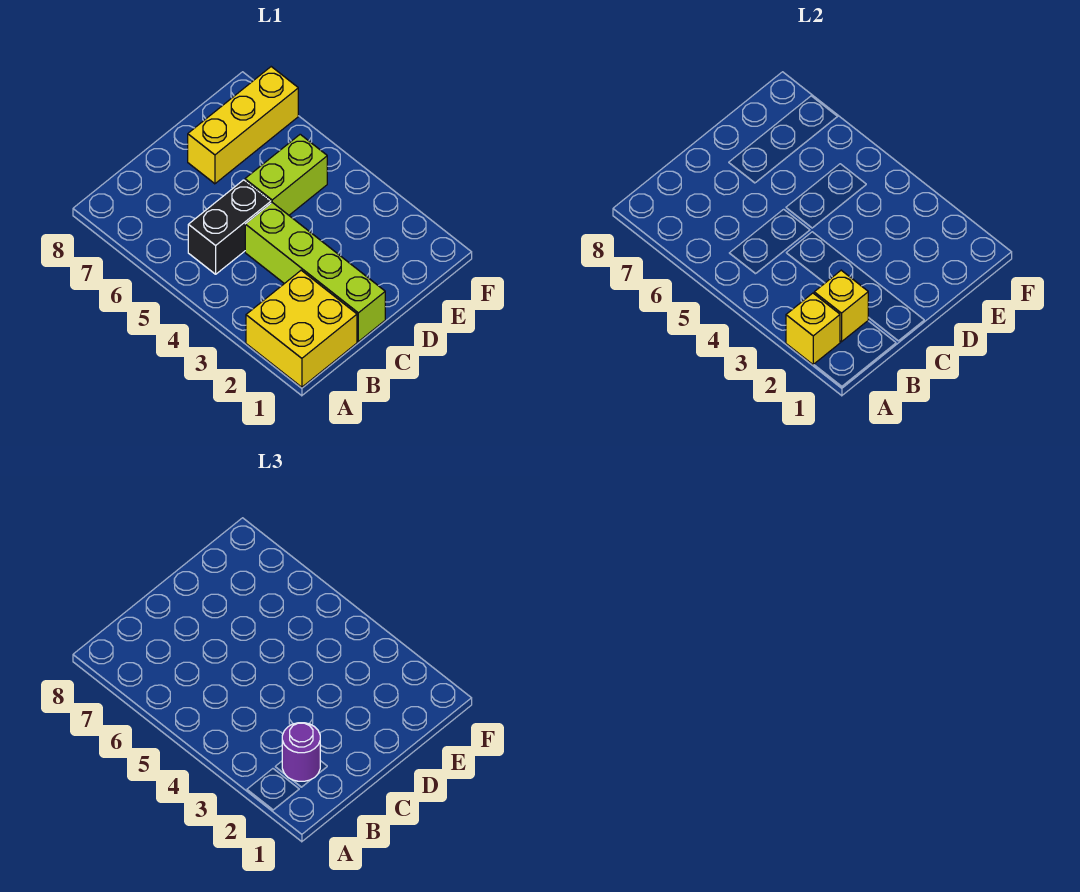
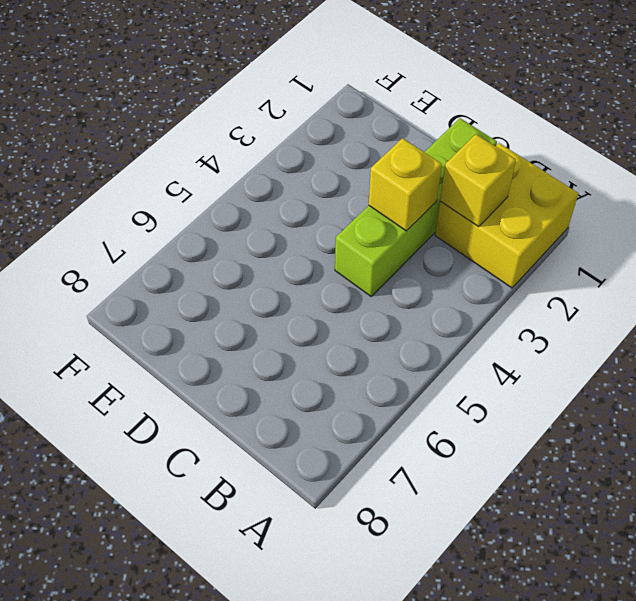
yellow brick C3 level 2 -> yellow brick A2 level 2
none -> black brick B5:C5 level 1
none -> lime brick D5:E5 level 1

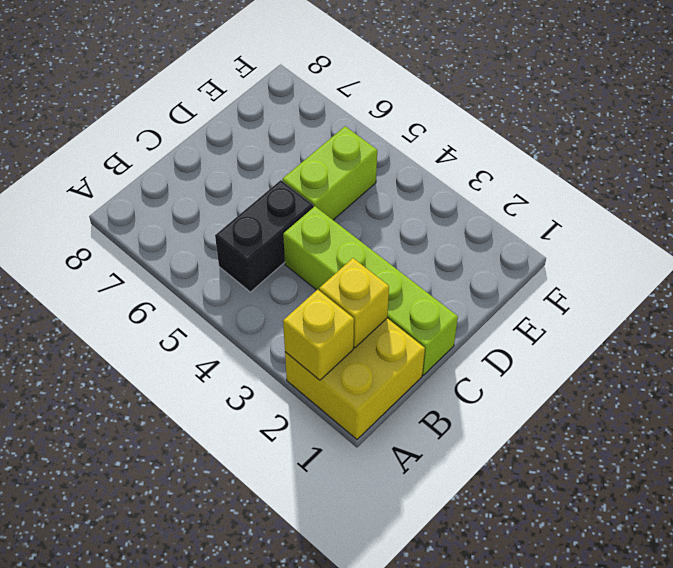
none -> yellow brick D7:F7 level 1
none -> purple round brick B2 level 3

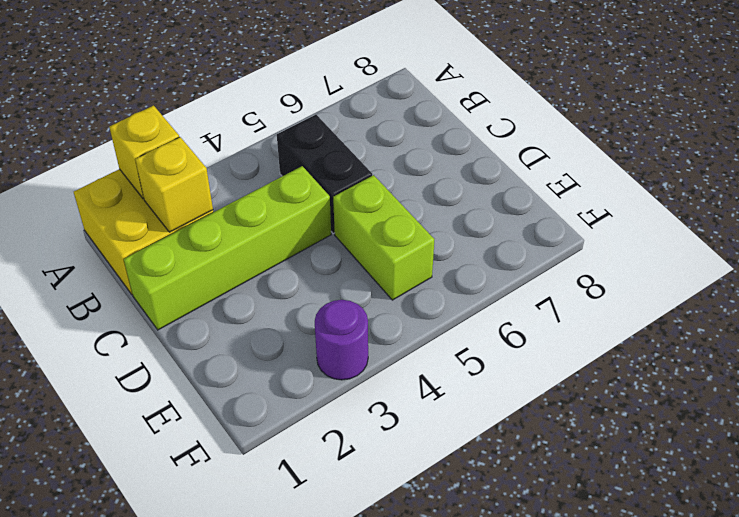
purple round brick F3 level 1 -> purple round brick B2 level 3
none -> yellow brick D7:F7 level 1

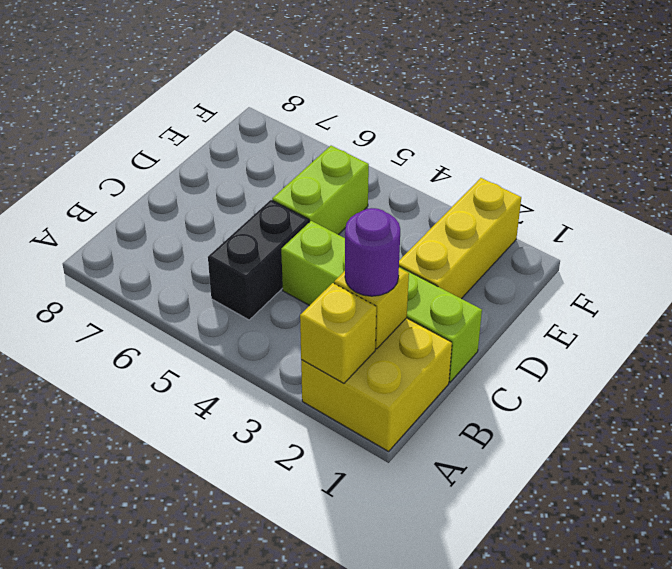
yellow brick D2:F2 level 1 -> yellow brick D7:F7 level 1

